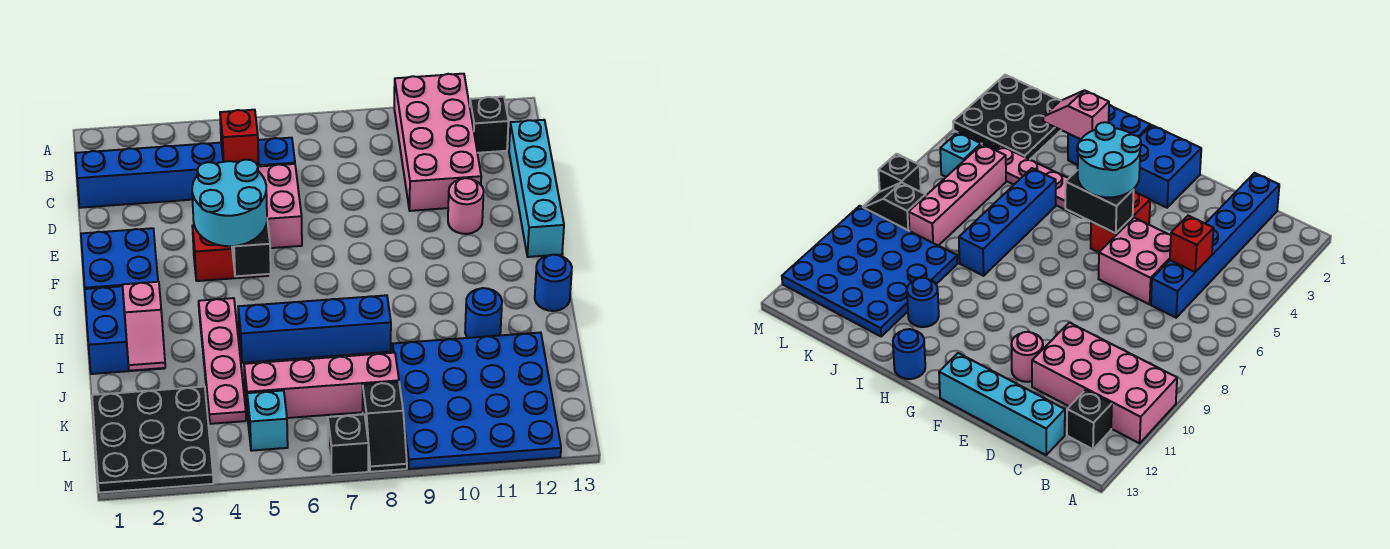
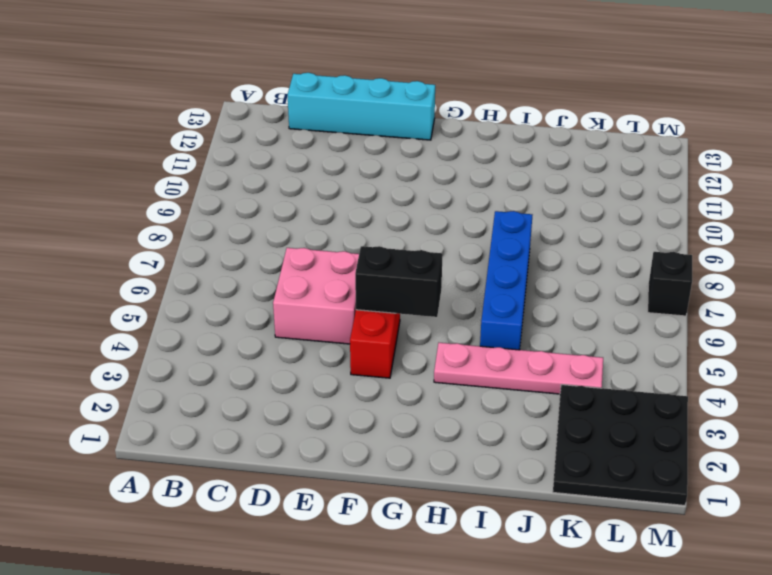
none -> pink brick A10:D11 level 1
none -> black brick B12 level 1
none -> blue brick C1:C6 level 1

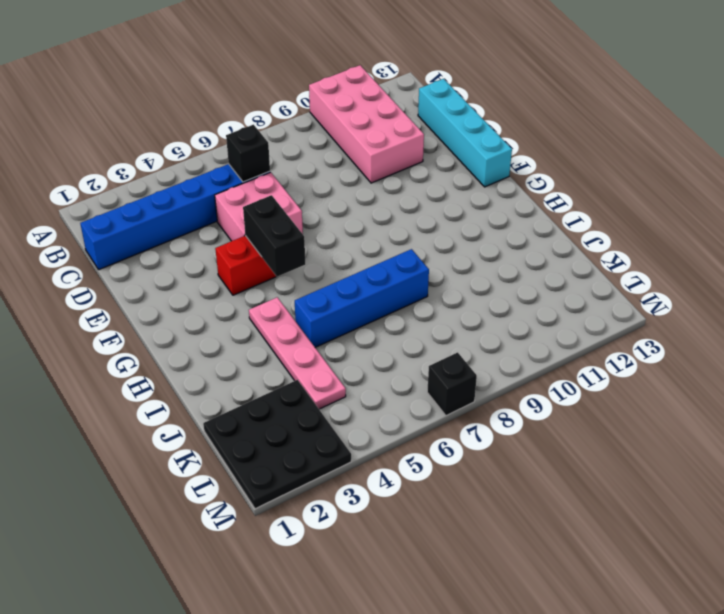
black brick C6 level 2 -> black brick B12 level 1
none -> pink round brick E11 level 1
none -> blue brick F1:G2 level 1
none -> blue brick H1:I2 level 1

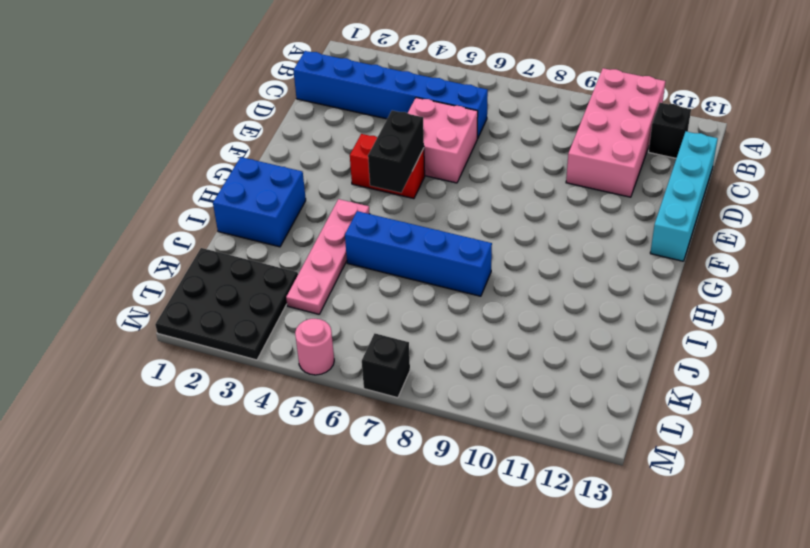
pink round brick M5 level 1 -> pink round brick E11 level 1
none -> blue brick F1:G2 level 1
none -> blue round brick H13 level 1
none -> blue round brick I11 level 1

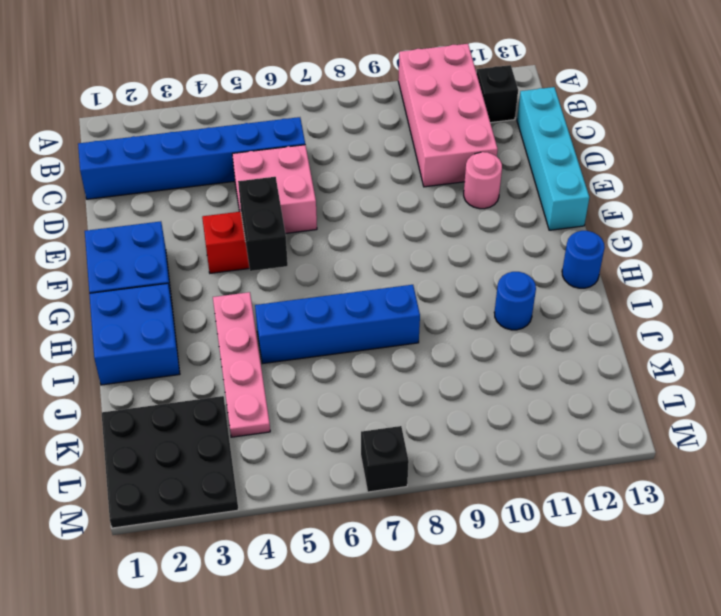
none -> blue plate J9:M12 level 1
none -> pink brick K5:K8 level 1
none -> cyan brick L5 level 1

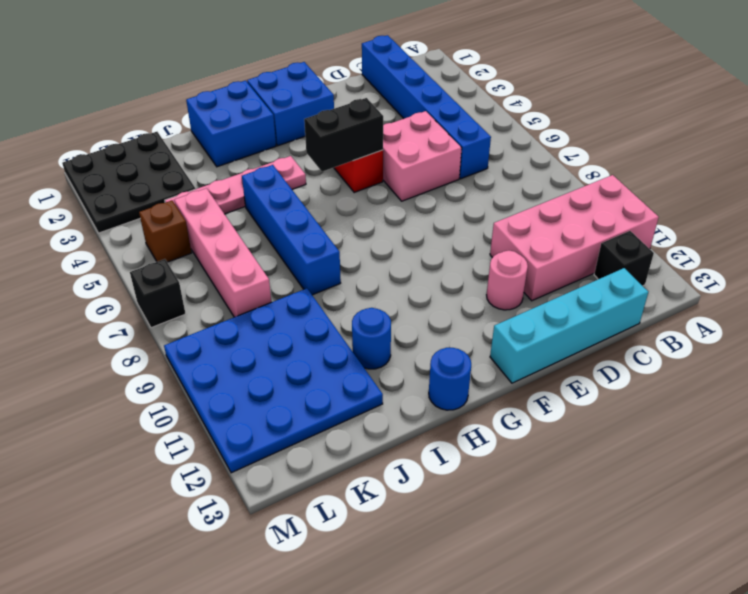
brown brick L5 level 1 -> cyan brick L5 level 1
none -> black slope L8:M8 level 1 top L
none -> red brick C5 level 2
none -> pink slope I2:J2 level 2 top I

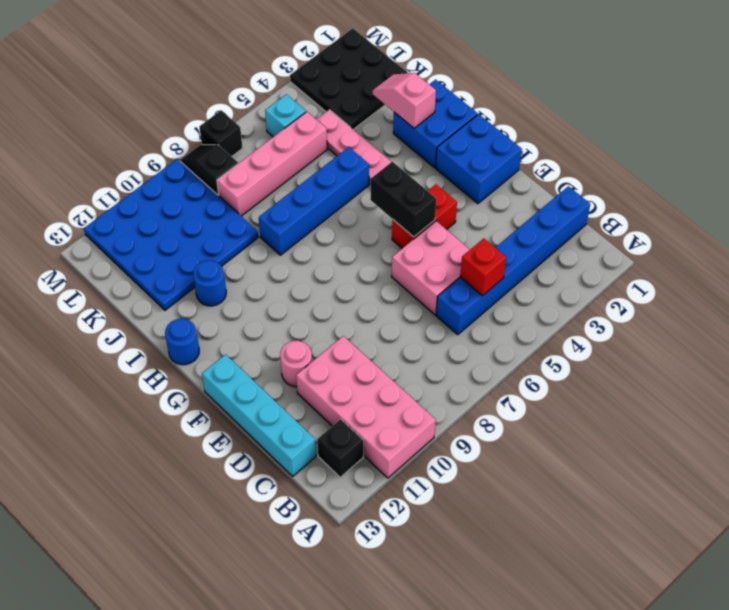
none -> cyan round brick F4:G5 level 3

